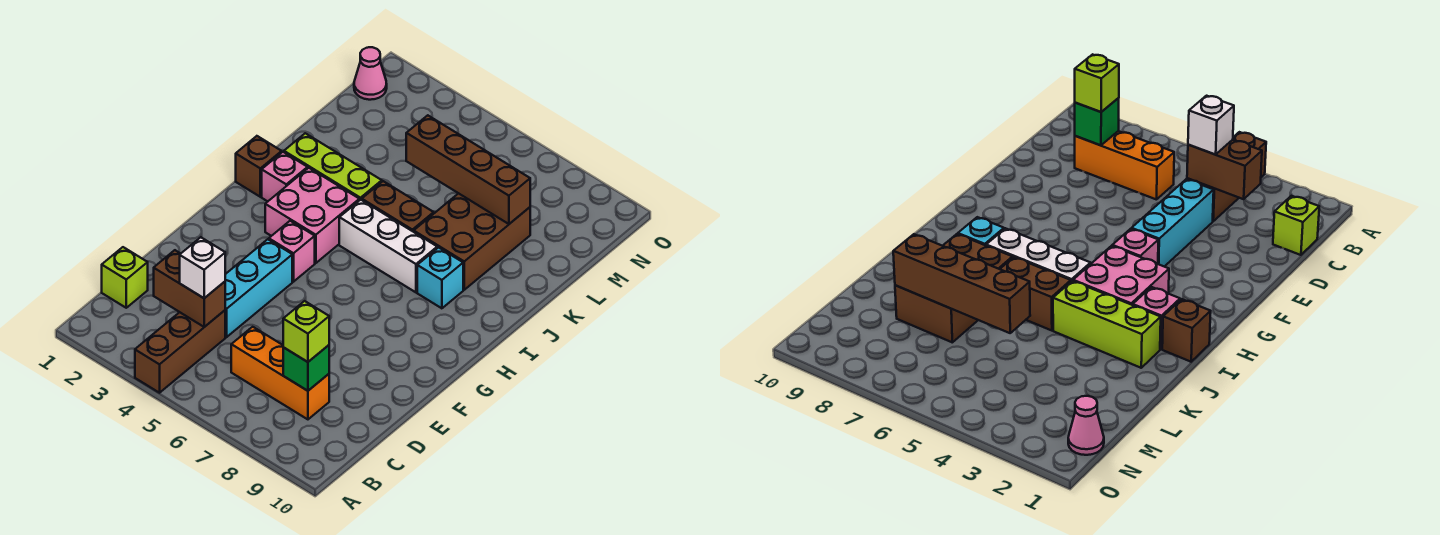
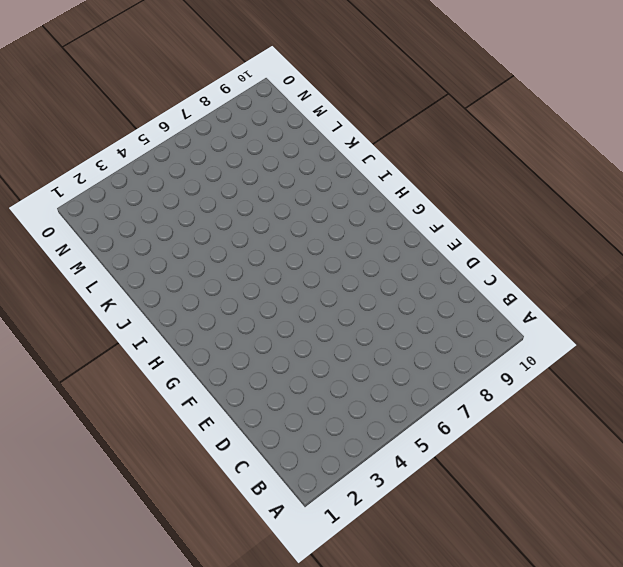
none -> brown brick A4:C4 level 1
none -> lime brick C1 level 1
none -> orange brick C6:C8 level 1

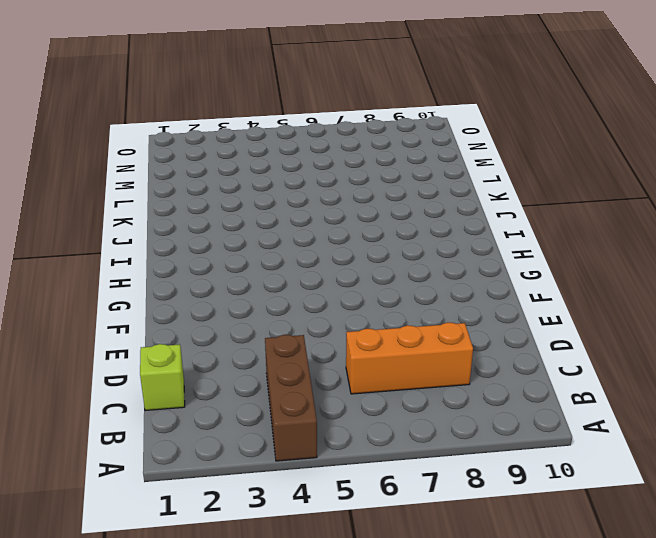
none -> cyan brick D4:F4 level 1
none -> pink brick G4 level 1
none -> pink brick H3:I4 level 1

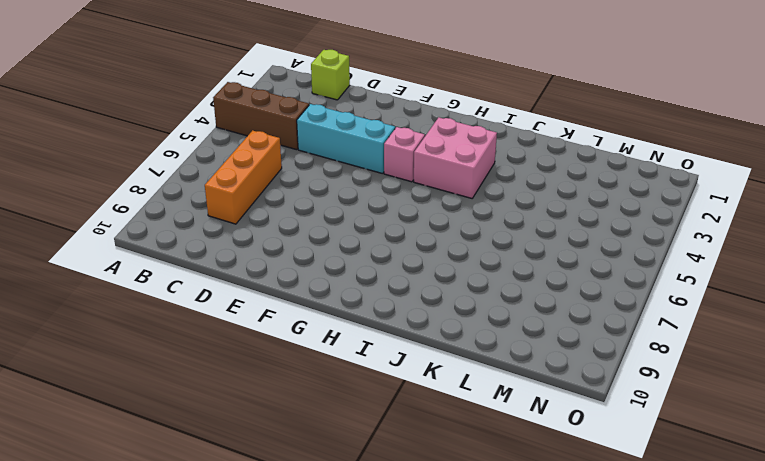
none -> brown brick I1 level 1
none -> pink brick I2 level 1
none -> white brick I5:I7 level 1

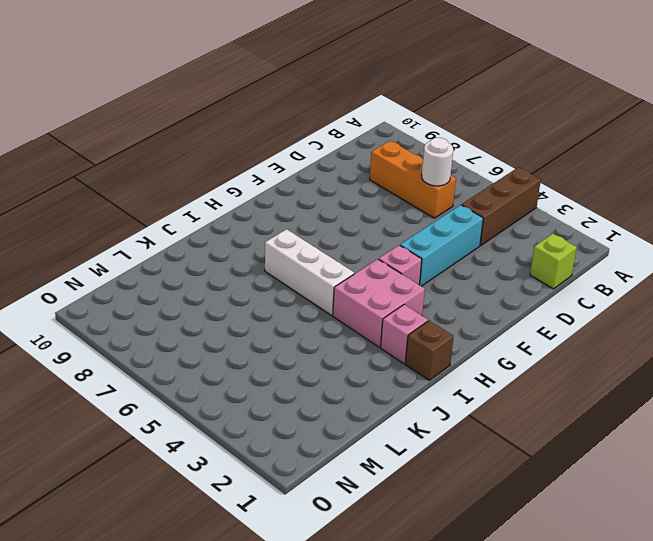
white round brick C6 level 2 -> none
none -> cyan brick I8 level 1
none -> lime brick J2:J4 level 1
none -> brown brick J5:J6 level 1

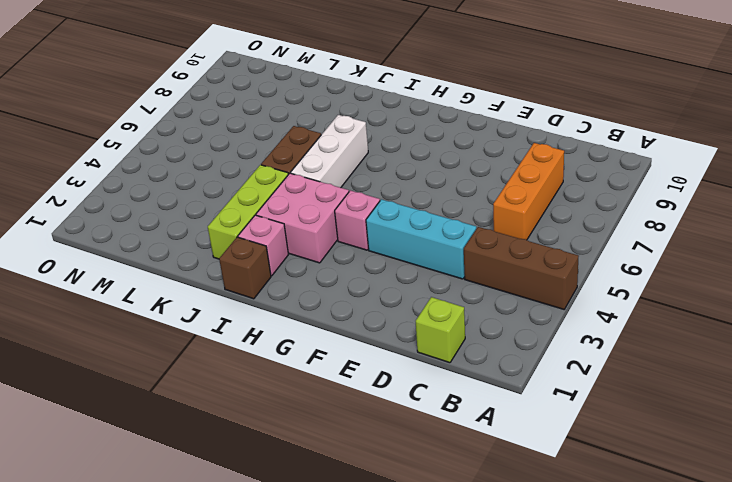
none -> cyan brick I8 level 1
none -> brown brick J7:L8 level 1
none -> pink cone N1 level 1

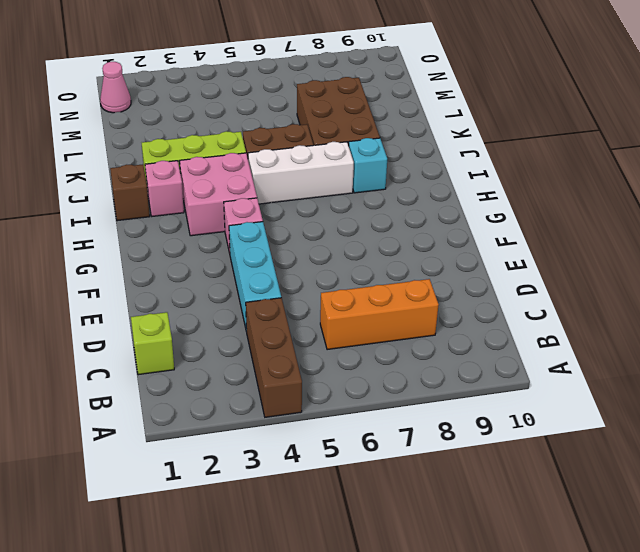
none -> brown brick C3:C4 level 2
none -> green brick C8 level 2
none -> brown brick L5:L8 level 2

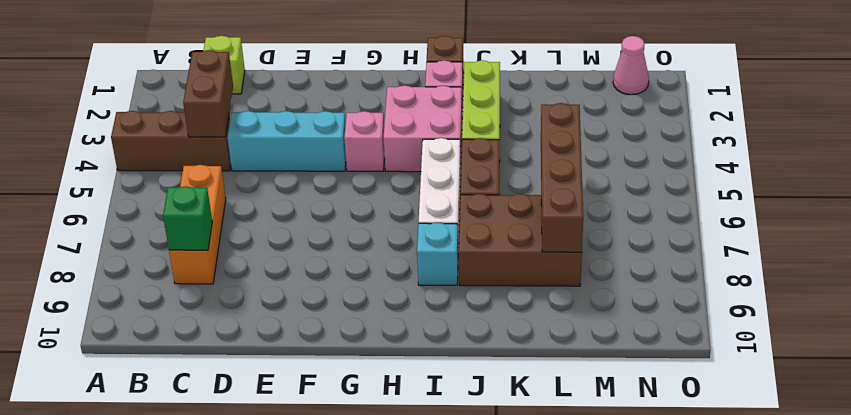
none -> white brick C4 level 3
none -> lime brick C8 level 3

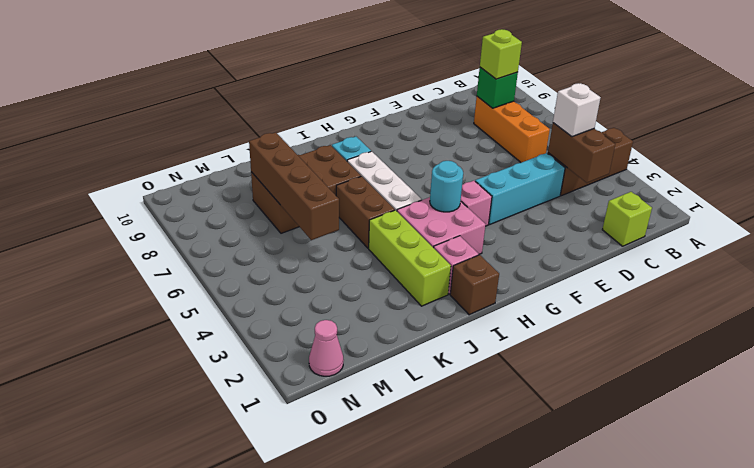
cyan round brick H4 level 2 -> none

